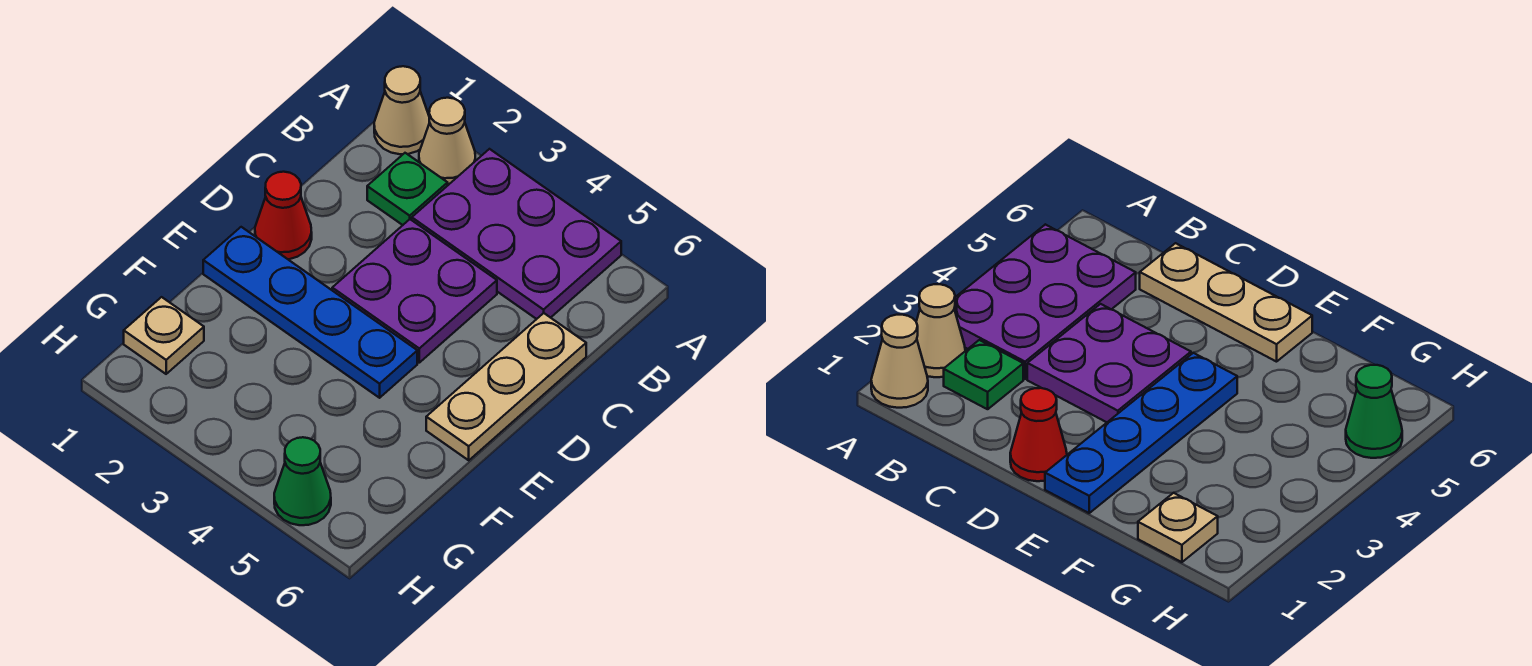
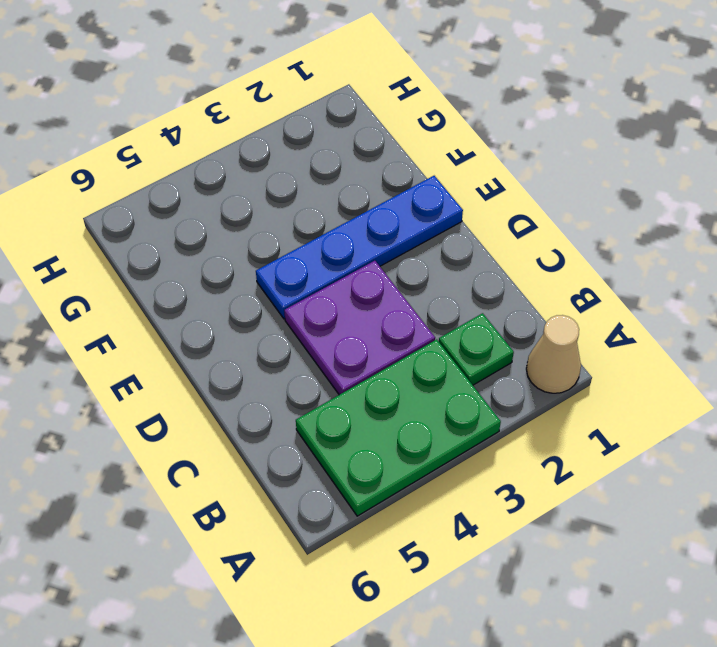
green plate A3:B5 level 1 -> purple plate A3:B5 level 1
none -> tan cone A2 level 1
none -> tan plate C6:E6 level 1

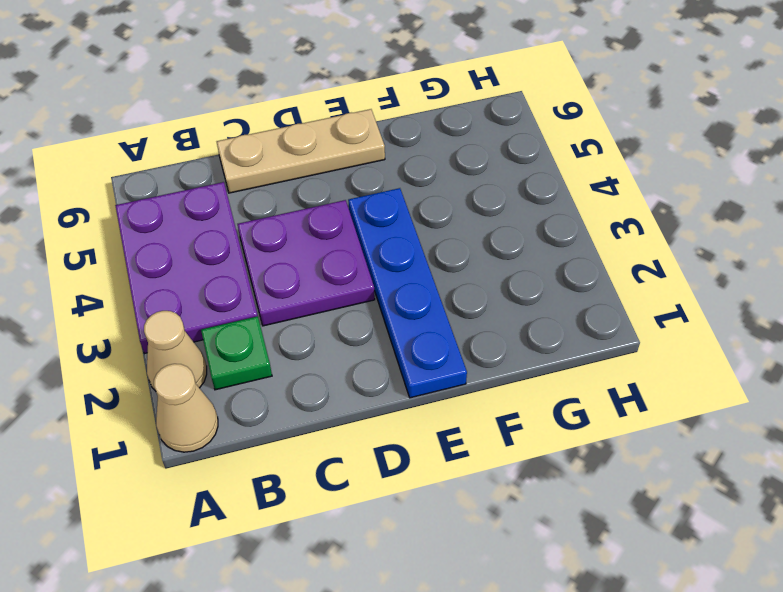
none -> red cone D1 level 1
none -> tan plate G1 level 1

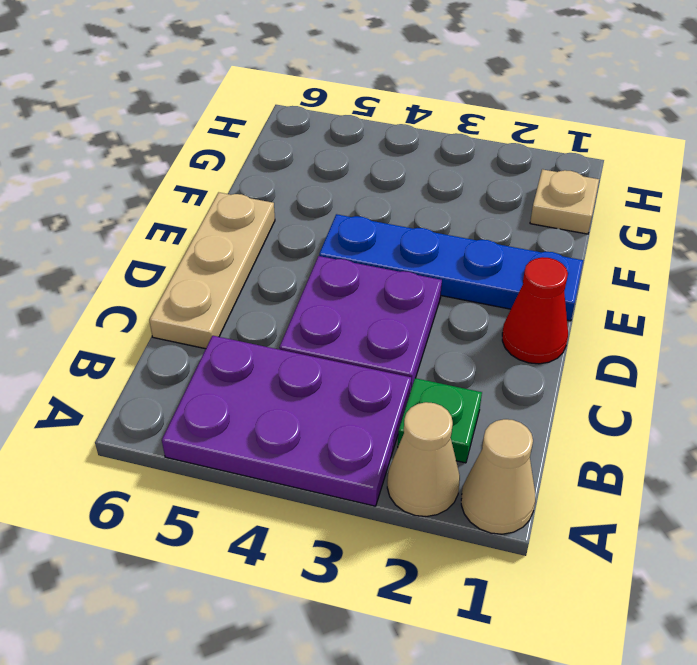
none -> green cone H5 level 1

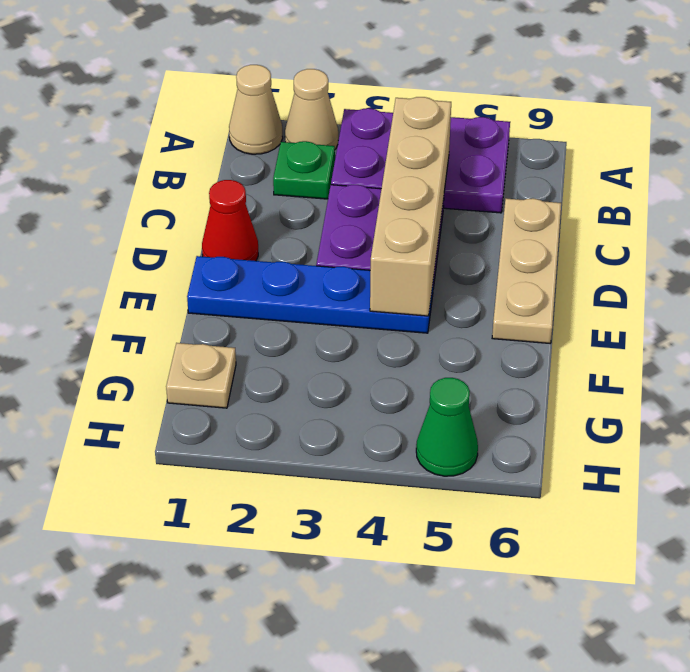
tan brick B4:E4 level 2 -> none

